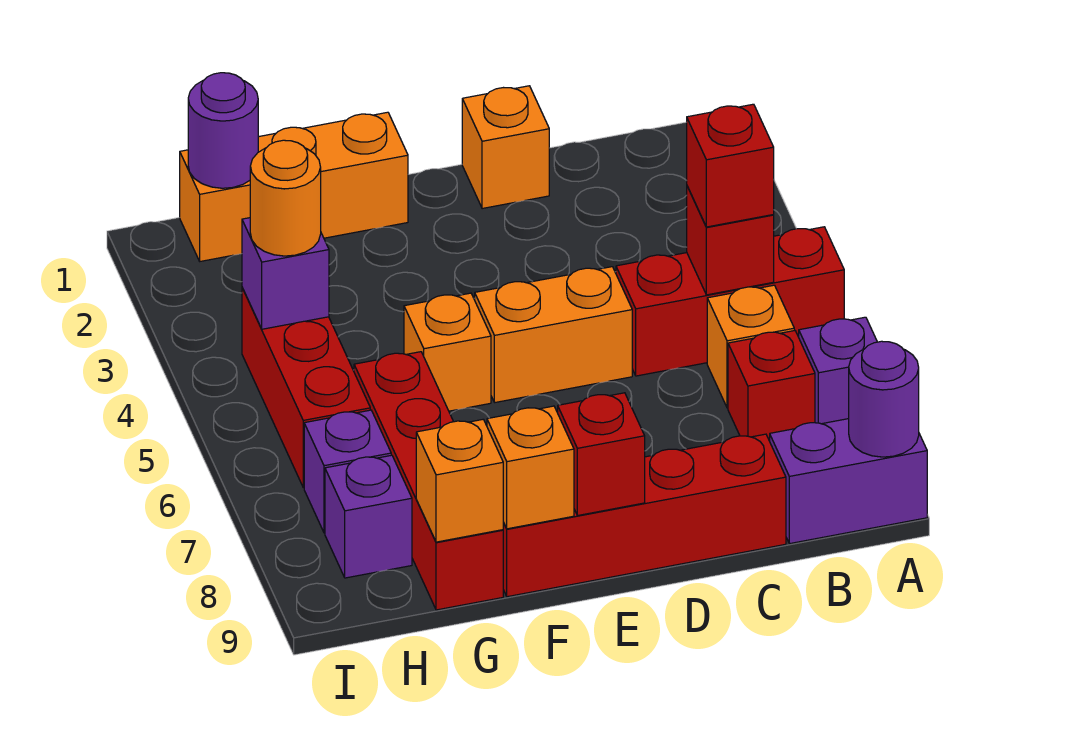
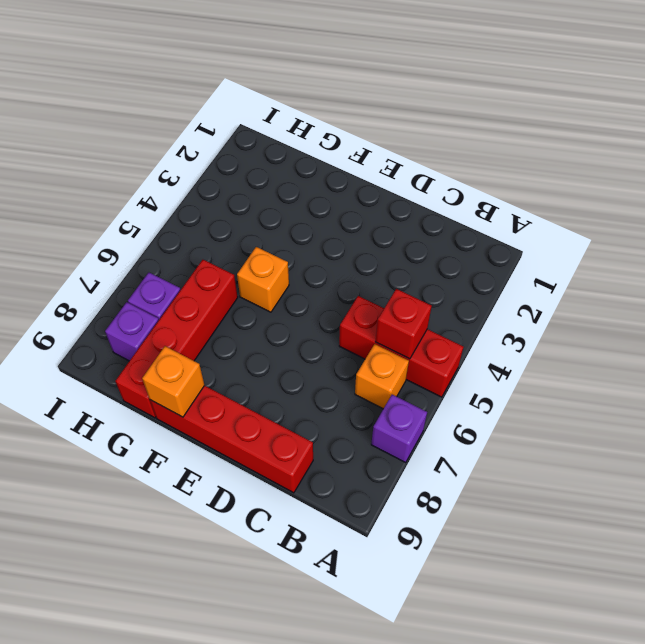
none -> purple brick A9:B9 level 1
none -> red brick B7 level 1
none -> orange brick D1 level 1

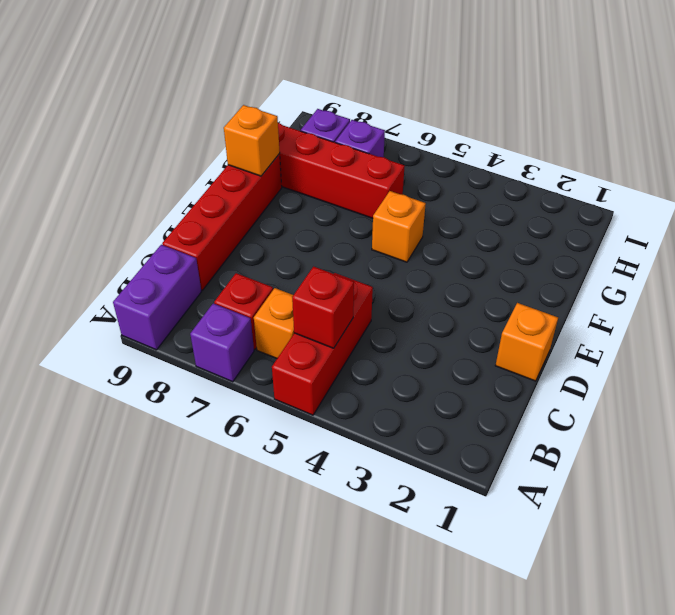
none -> orange brick D5:E5 level 1
none -> orange brick F1:H1 level 1
none -> red brick H4:H6 level 1

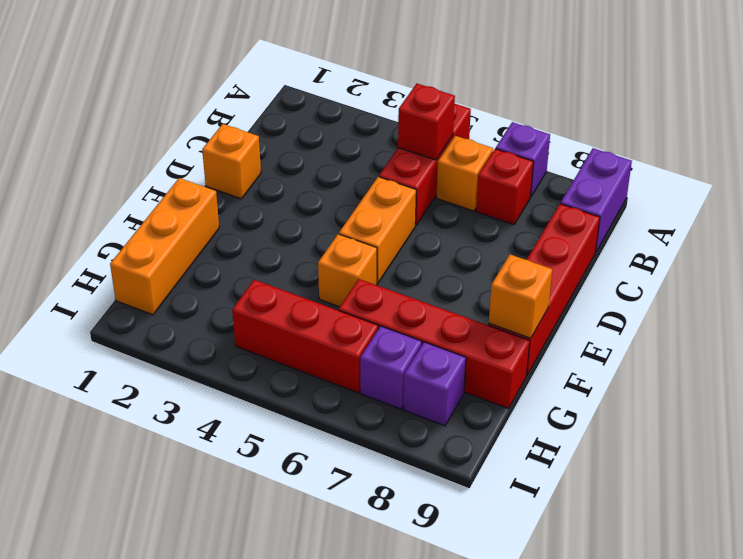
none -> purple round brick A9 level 2
none -> red brick E9 level 2
none -> orange brick G9 level 2

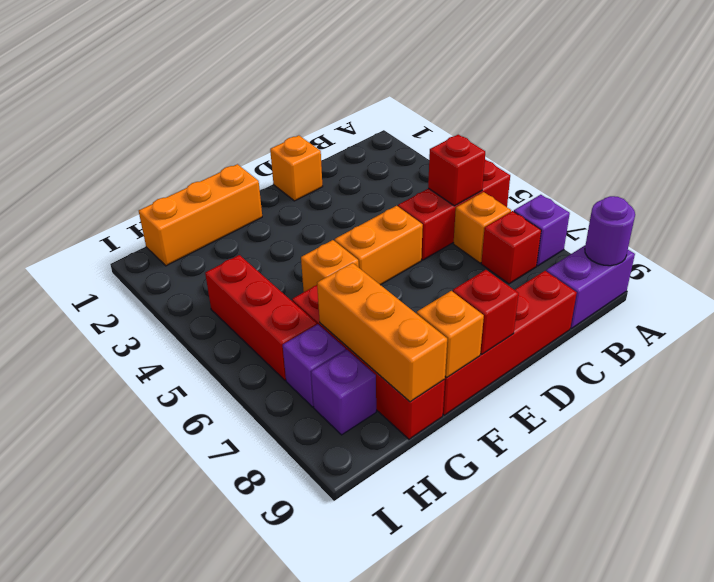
orange brick G7:G9 level 2 -> orange brick G9 level 2
none -> purple round brick H1 level 2
none -> purple brick H4 level 2
none -> red brick B5 level 3

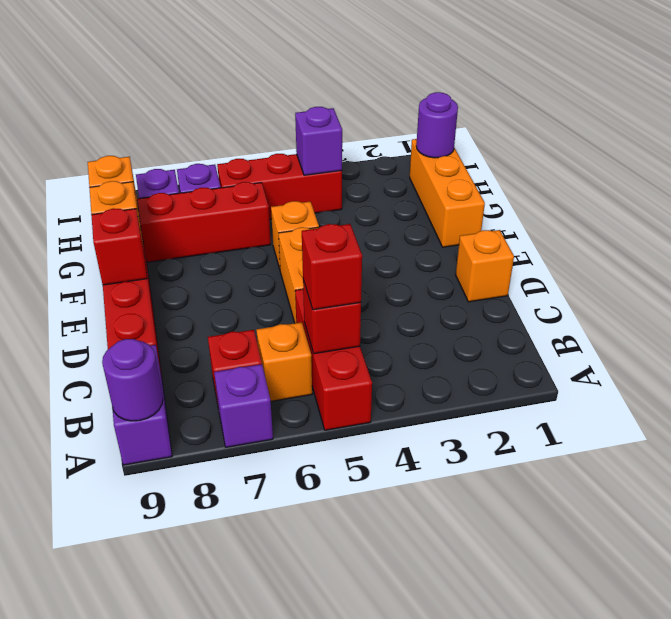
none -> orange round brick H4 level 3

